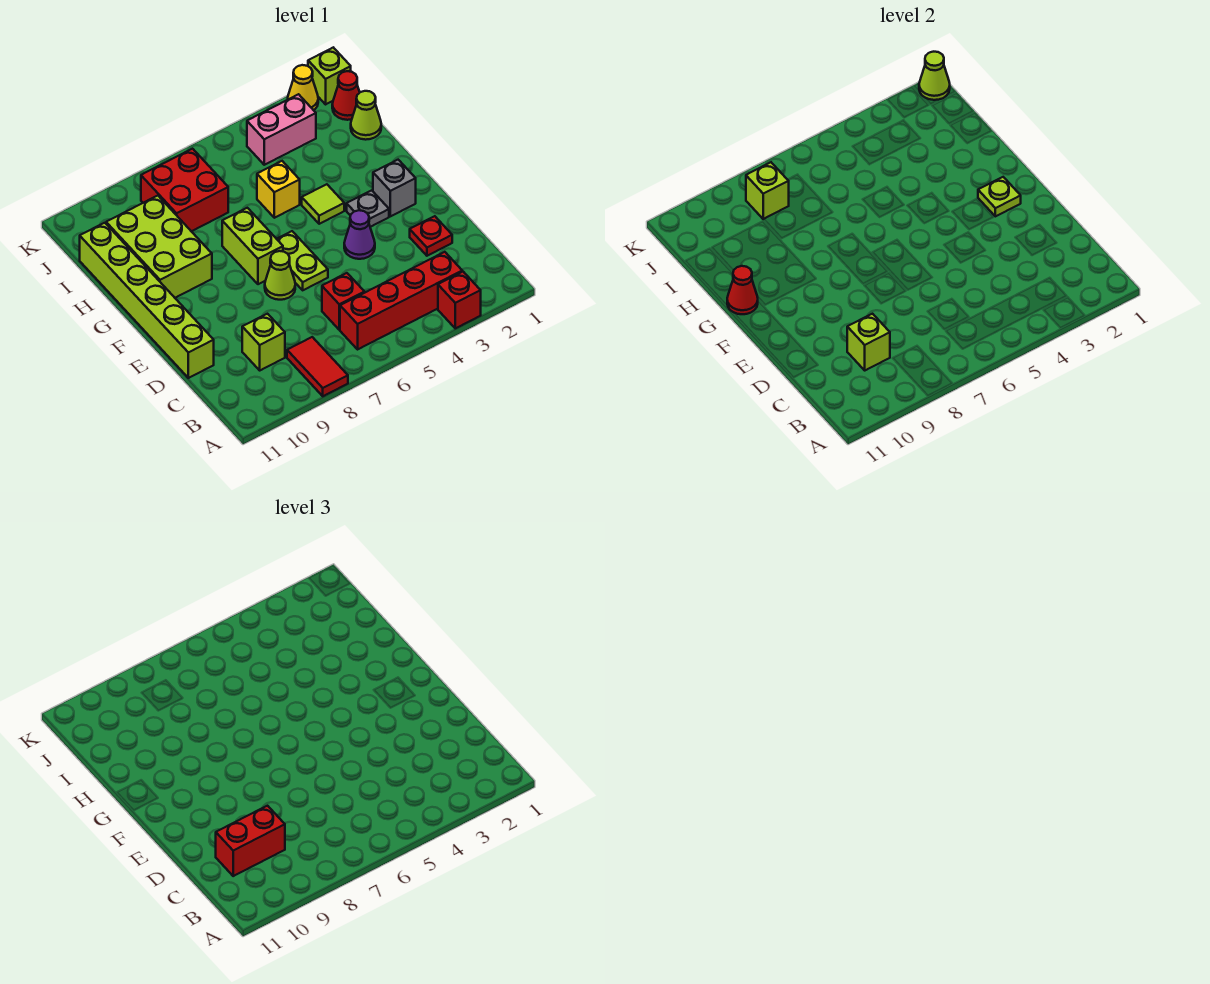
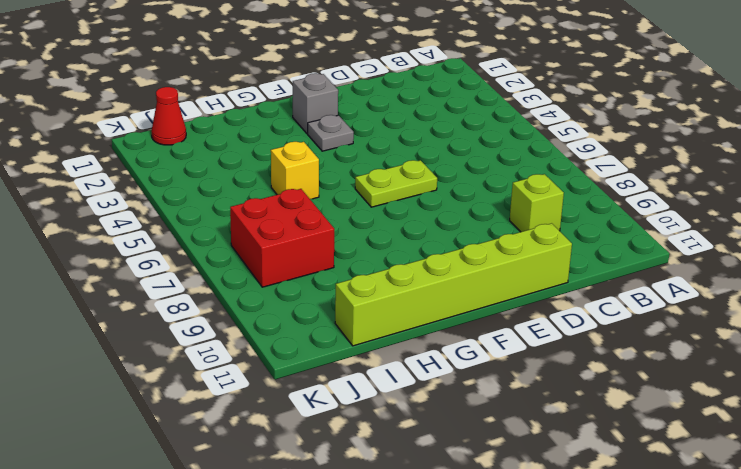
none -> red brick A3 level 1
none -> red tile A8:B8 level 1
none -> red brick B3:B6 level 1

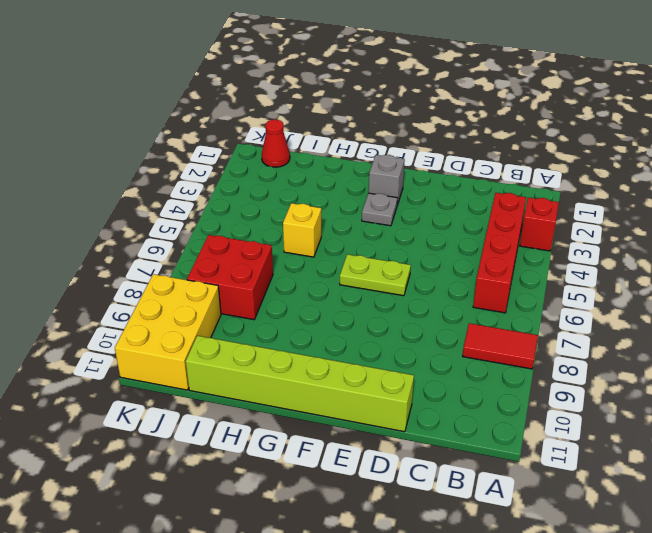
yellow brick J9:K11 level 1 -> none
none -> red brick C6 level 1
none -> lime brick C9 level 1
none -> red plate D2 level 1

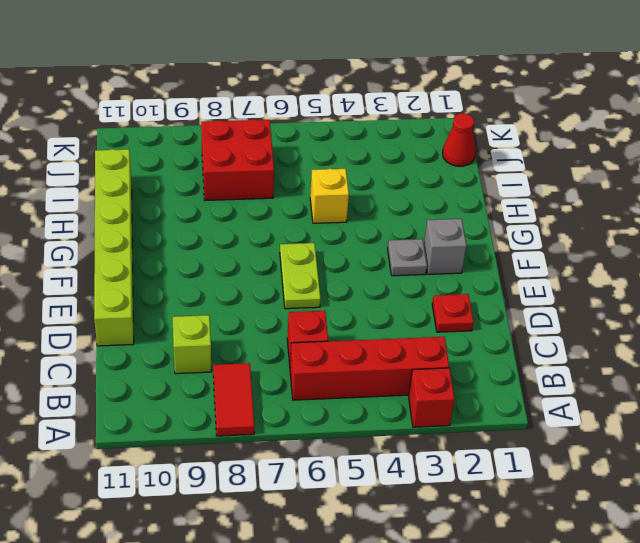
none -> purple cone E4 level 1
none -> lime cone E7 level 1
none -> lime brick F7:G7 level 1

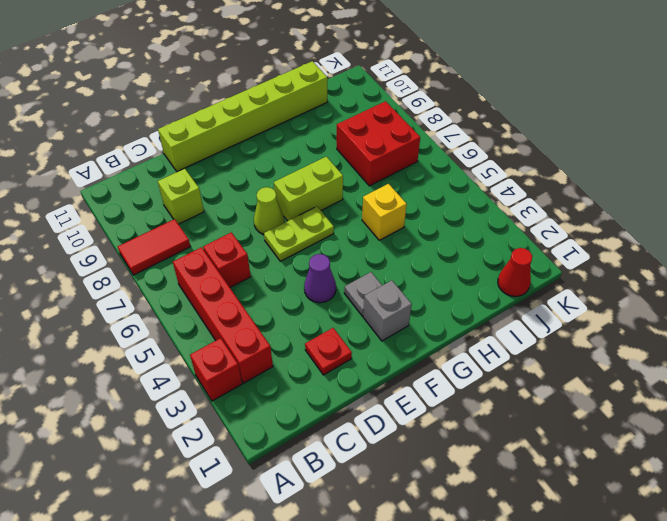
none -> lime tile G4 level 1
none -> lime brick G9:I10 level 1
none -> lime cone I1 level 1

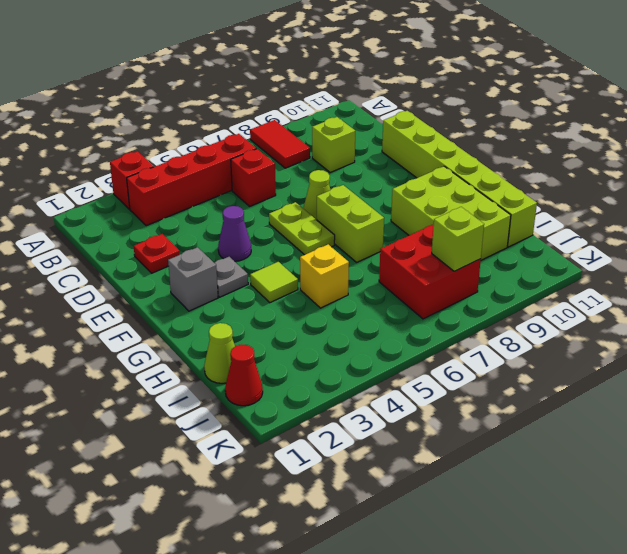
none -> pink brick J3:J4 level 1
none -> lime brick K1 level 1
none -> yellow cone K2 level 1

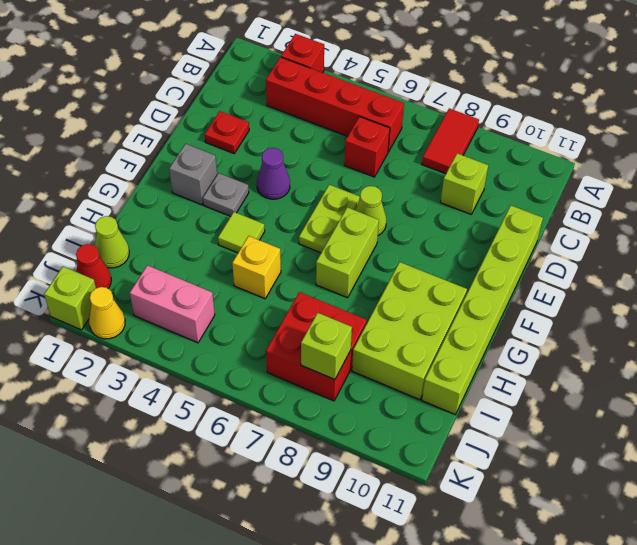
none -> lime brick C9 level 2
none -> lime plate F2 level 2
none -> red cone G11 level 2

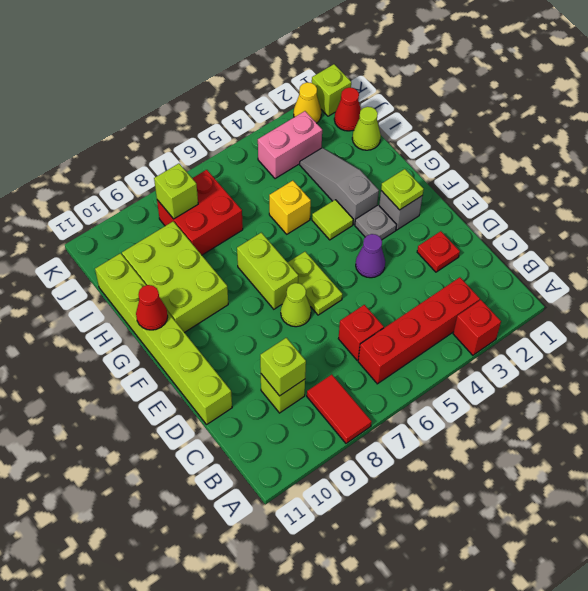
grey slope G3:I3 level 1 top G -> none
none -> lime cone K1 level 2
none -> red brick C9:C10 level 3

